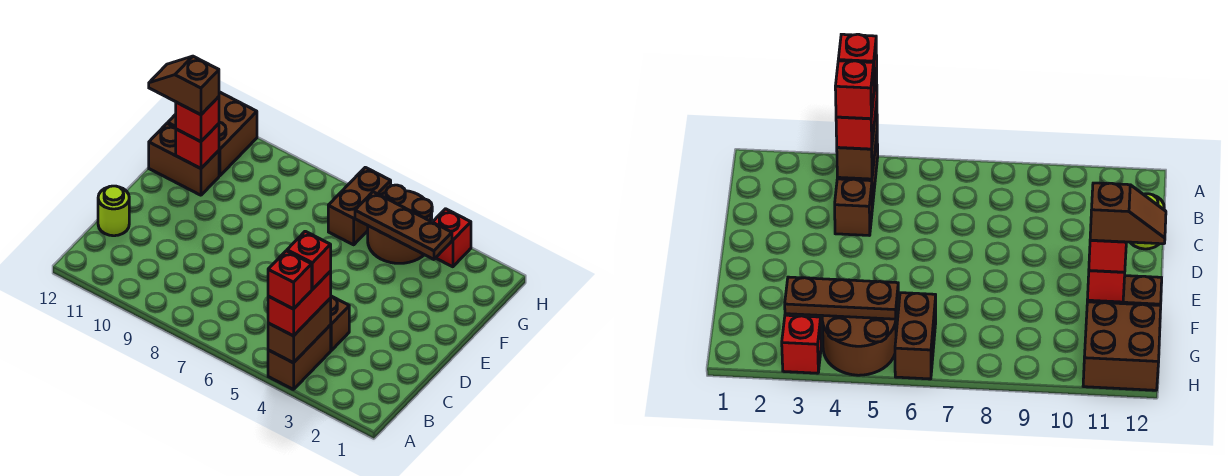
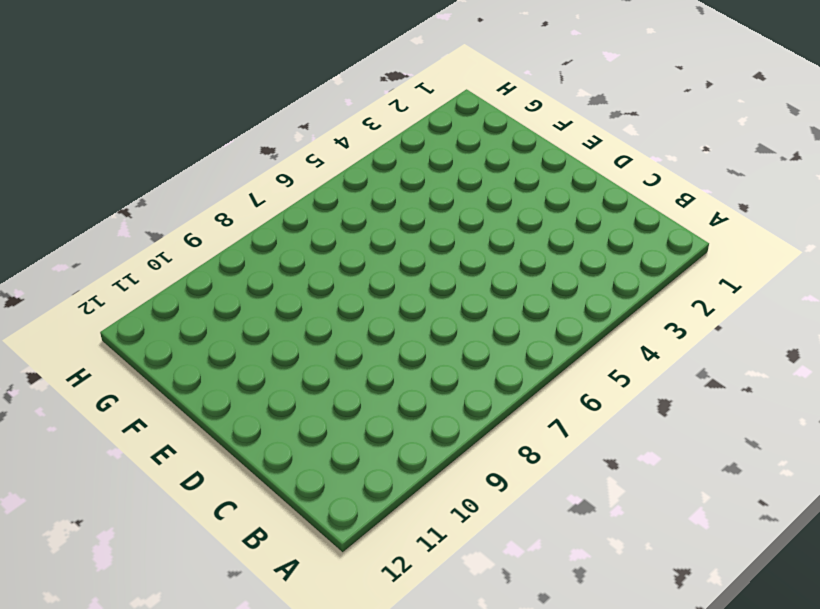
none -> brown brick A4:B4 level 1
none -> brown brick C4 level 1
none -> lime round brick C12 level 1

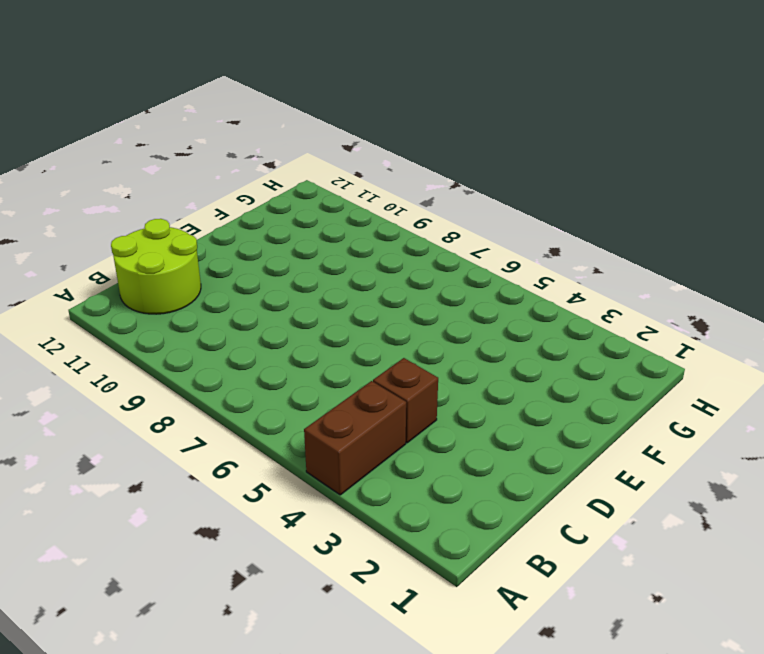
lime round brick B11:C12 level 1 -> lime round brick C12 level 1
none -> brown brick F11:F12 level 1
none -> brown round brick G4:H5 level 1
none -> brown brick G6:H6 level 1

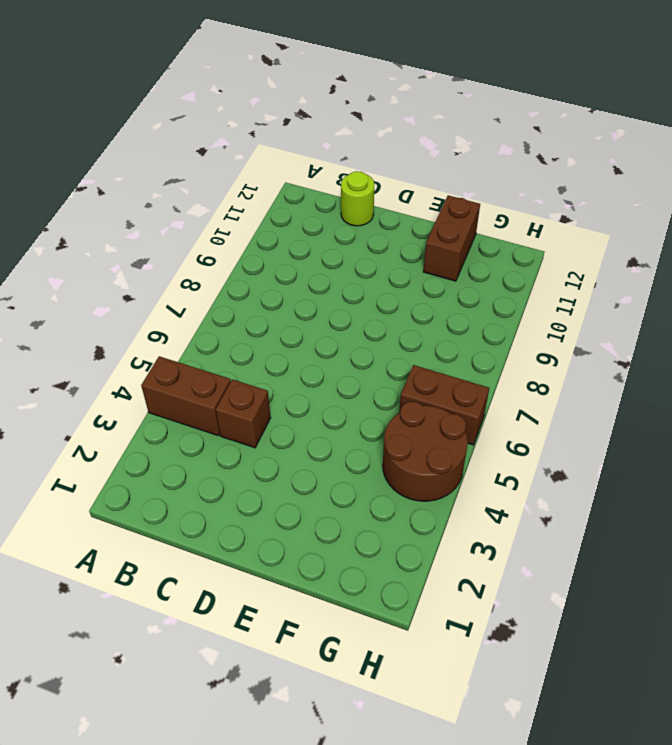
none -> brown brick G11:H12 level 1
none -> red brick H3 level 1
none -> brown brick A4:B4 level 2

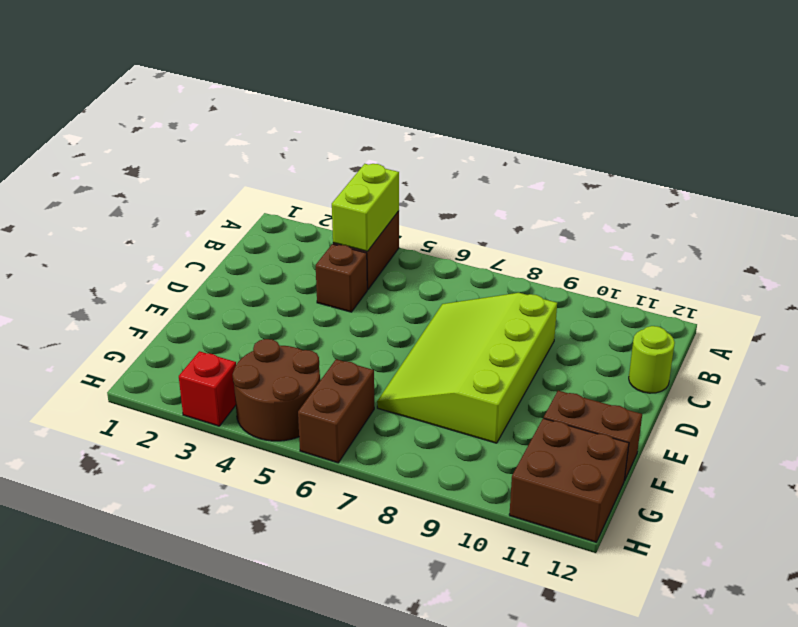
lime brick A4:B4 level 2 -> brown brick A4:B4 level 2
lime slope C7:F9 level 1 top 9 -> none
none -> red brick F11 level 2
none -> brown plate G3:G5 level 2
none -> red brick A4:B4 level 3

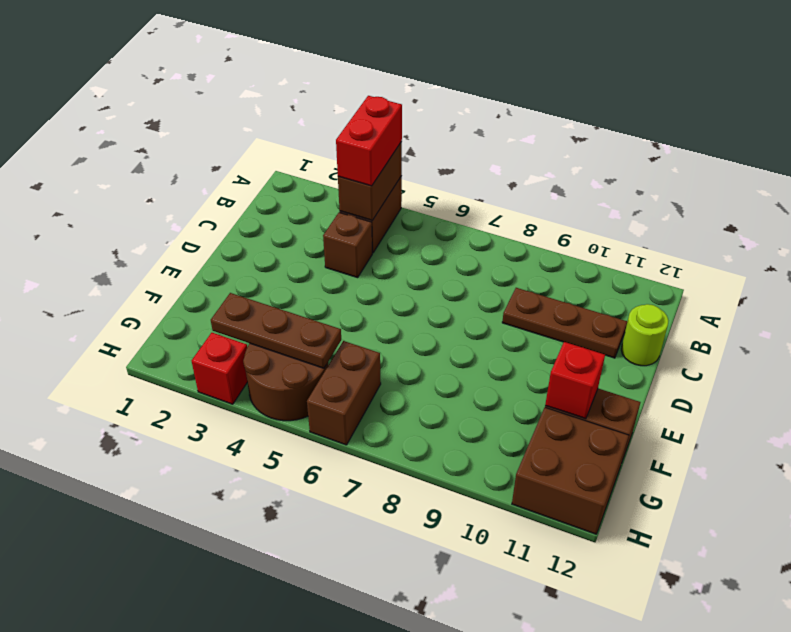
brown plate C9:C11 level 1 -> none
none -> red brick F11 level 3
none -> red brick A4 level 4
none -> red brick B4 level 4

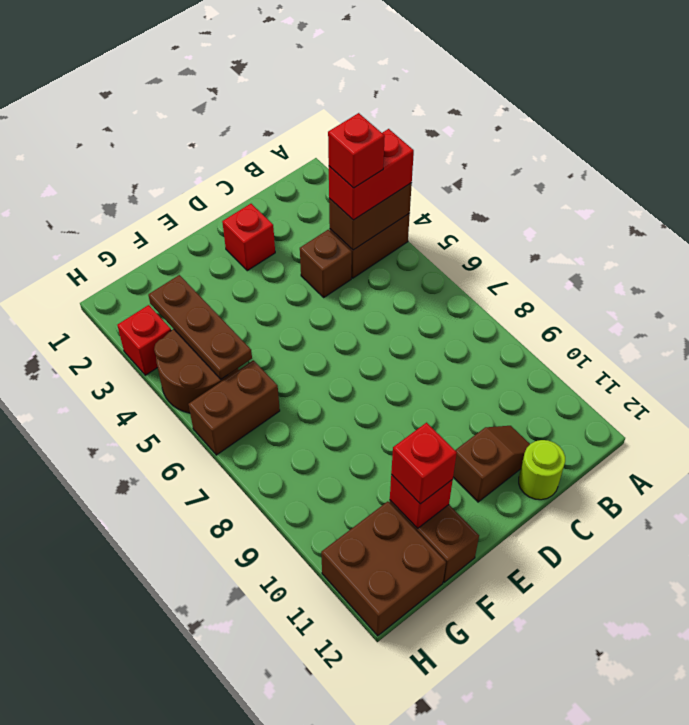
brown slope C11:D11 level 1 top D -> brown slope F11:F12 level 4 top 11
red brick D2 level 1 -> red brick A4 level 4

